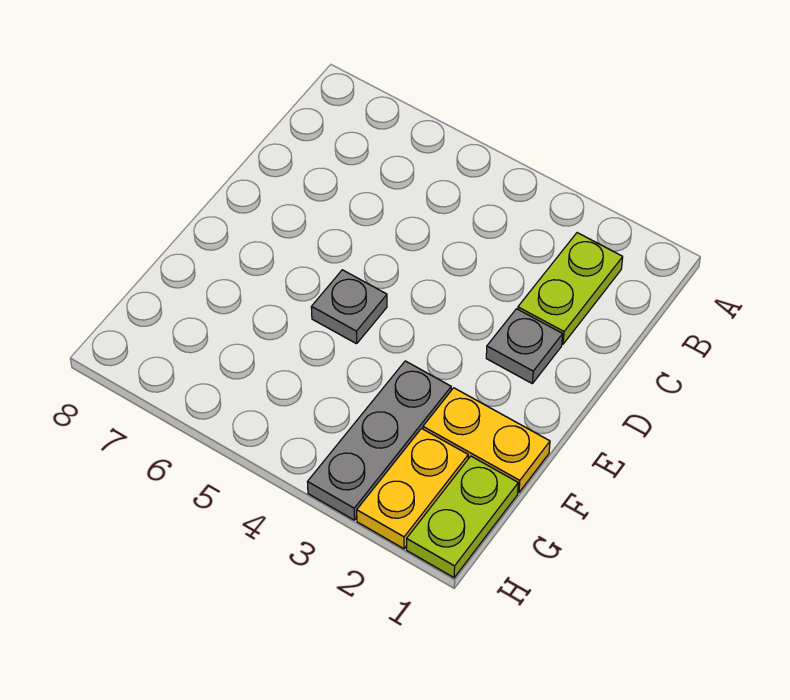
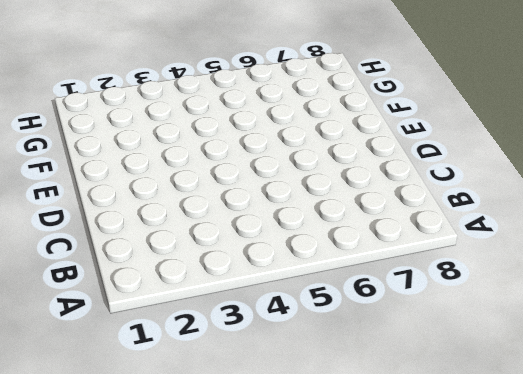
none -> lime plate B2:C2 level 1
none -> grey plate D2 level 1

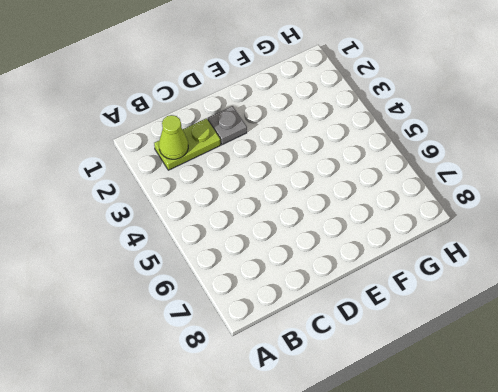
lime cone B2 level 2 -> none
none -> grey plate E5 level 1
none -> yellow plate F1:F2 level 1

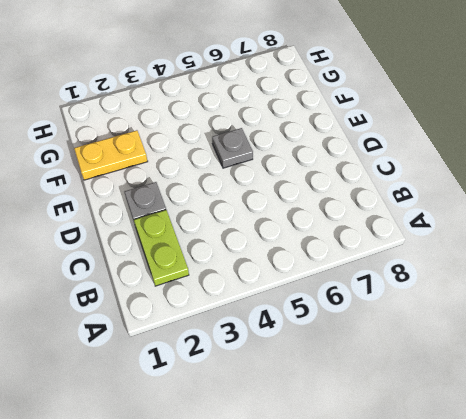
none -> grey plate F3:H3 level 1
none -> lime plate G1:H1 level 1

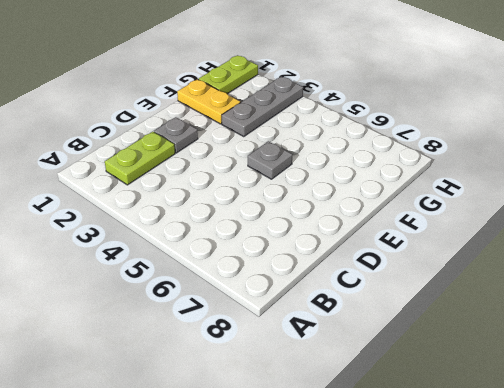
none -> yellow plate G2:H2 level 1

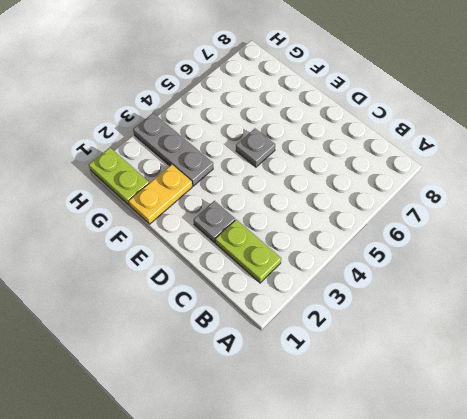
none -> yellow plate G2:H2 level 1

